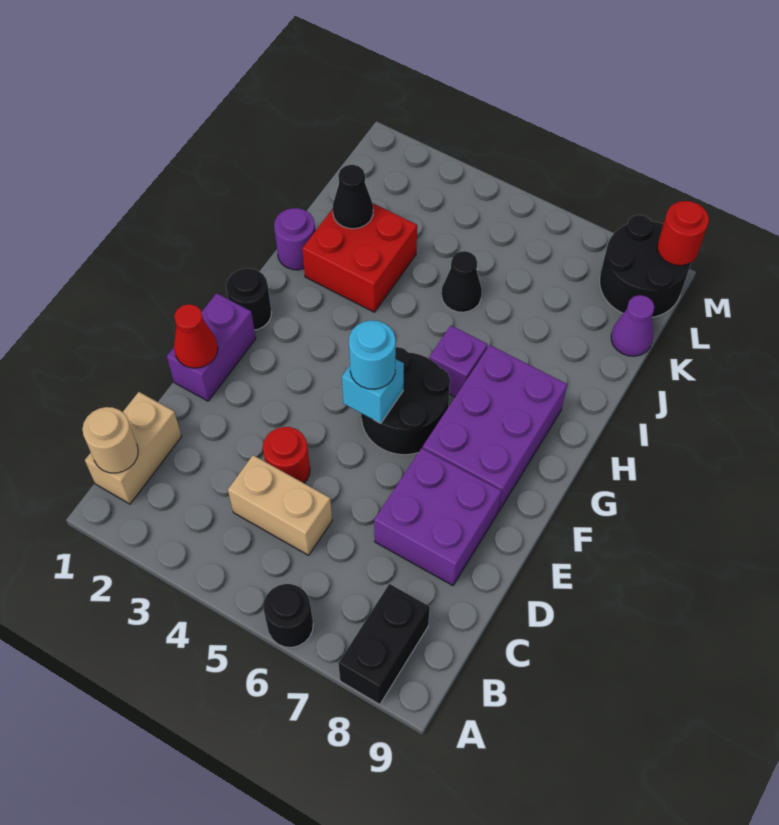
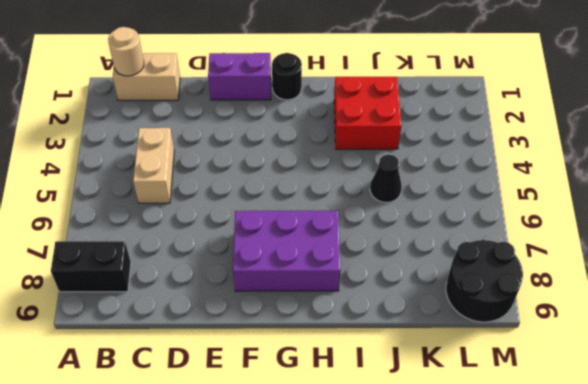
none -> black round brick A6 level 1
none -> red round brick D4 level 1
none -> purple brick D7:E8 level 1

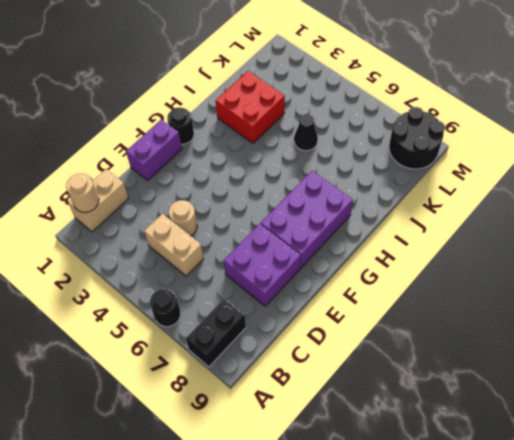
tan round brick D4 level 1 -> red round brick D4 level 1
none -> black round brick F5:G6 level 1
none -> purple brick H6 level 1
none -> purple round brick I1 level 1

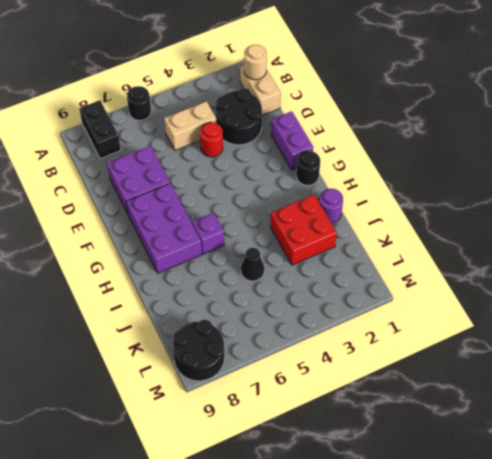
black round brick C2:D3 level 1 -> black round brick F5:G6 level 1
none -> purple cone K9 level 1
none -> red cone E1 level 2
none -> cyan brick F5 level 2

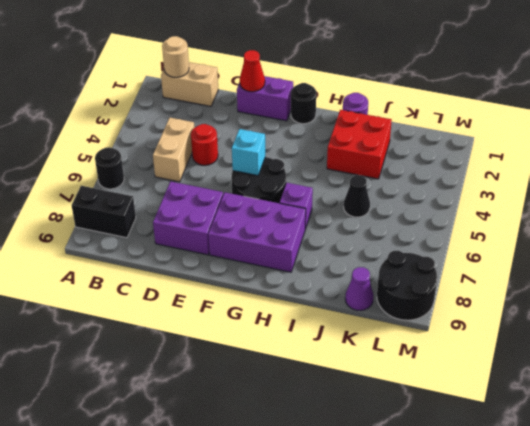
none -> black cone J2 level 2
none -> red round brick M9 level 2
none -> cyan round brick F5 level 3

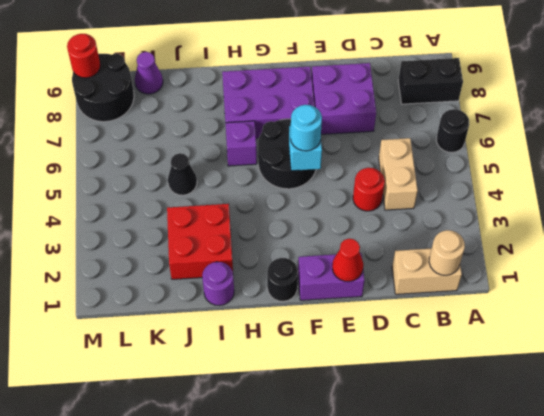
none -> black cone J2 level 2

